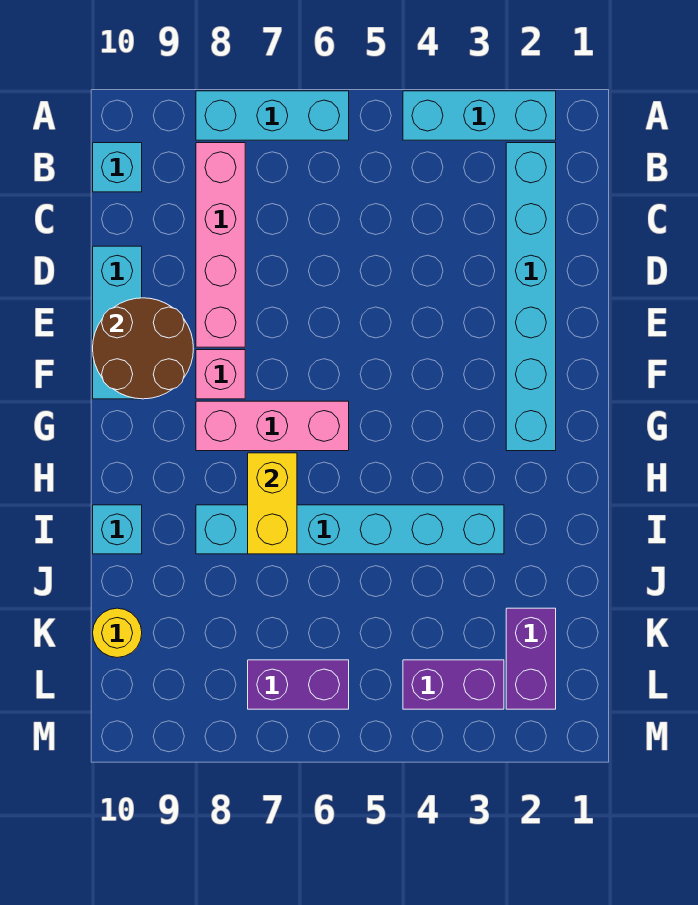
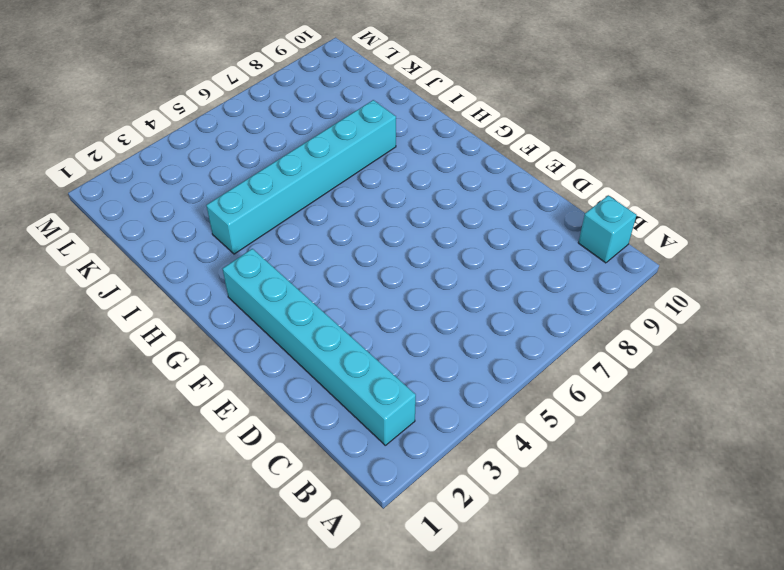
none -> cyan brick A2:A4 level 1
none -> cyan brick A6:A8 level 1
none -> pink brick B8:E8 level 1

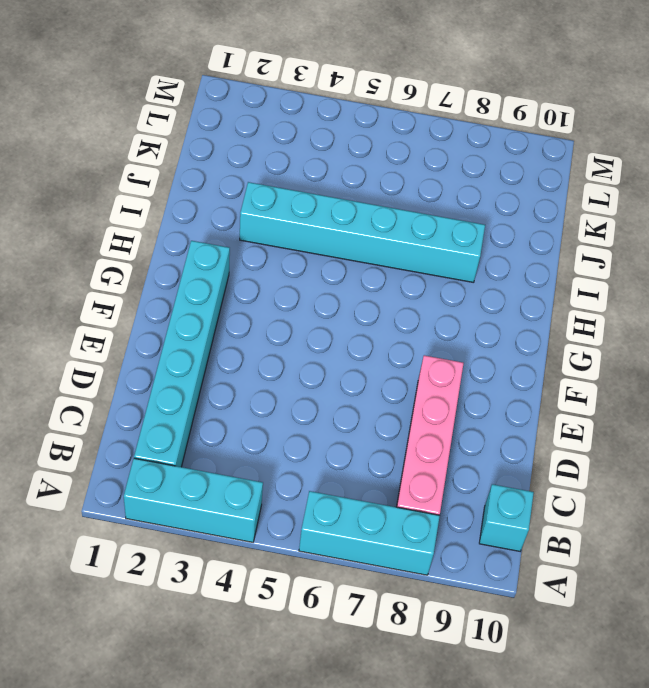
none -> cyan brick D10:F10 level 1
none -> pink brick F8 level 1
none -> pink brick G6:G8 level 1

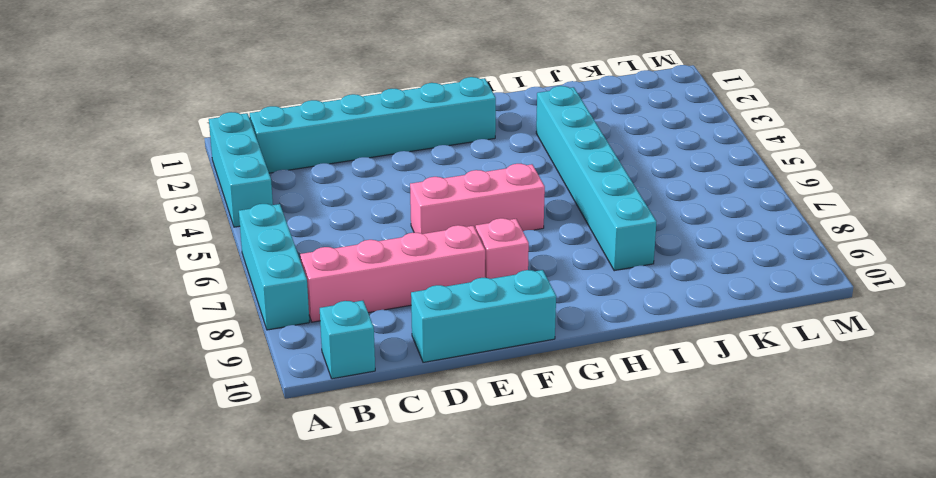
pink brick E6:G6 level 1 -> pink brick G6:G8 level 1
none -> cyan brick I10 level 1
none -> purple brick K2:L2 level 1
none -> yellow round brick K10 level 1

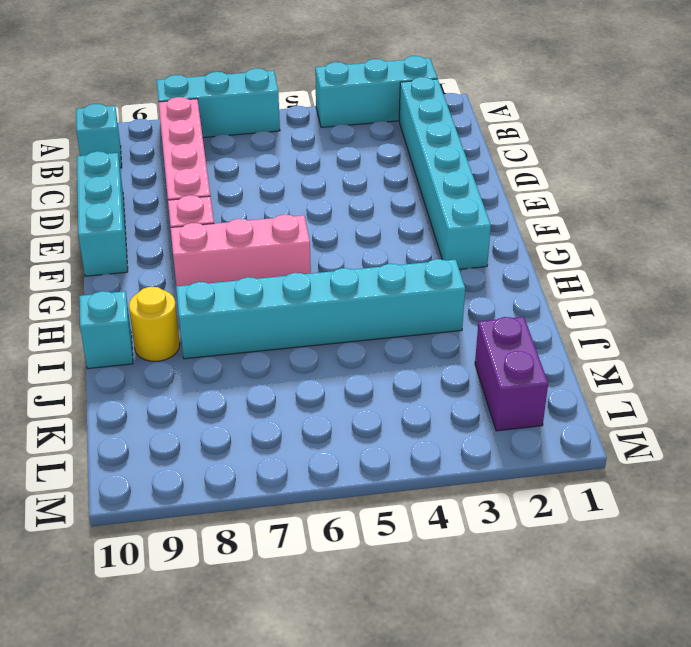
yellow round brick I9 level 1 -> yellow round brick K10 level 1
none -> purple brick L3:L4 level 1
none -> purple brick L6:L7 level 1
none -> brown round brick E9:F10 level 2

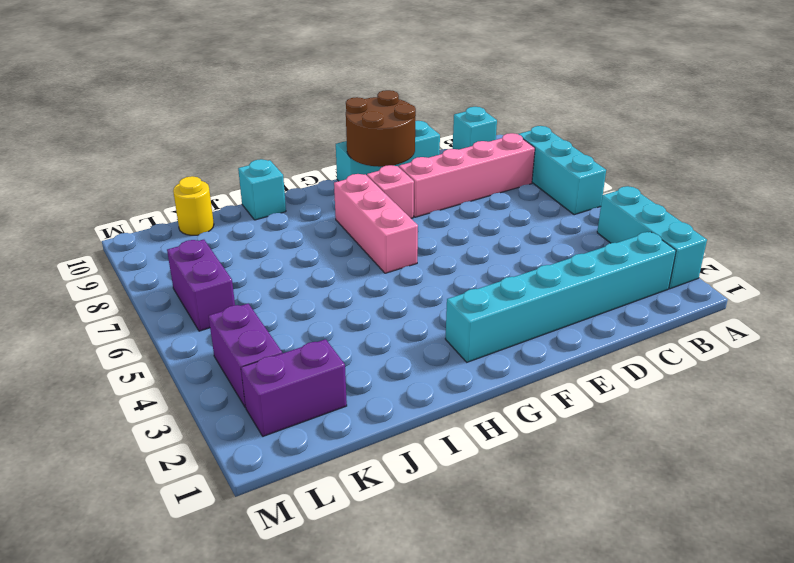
none -> cyan brick I3:I8 level 1
none -> yellow brick H7:I7 level 2

